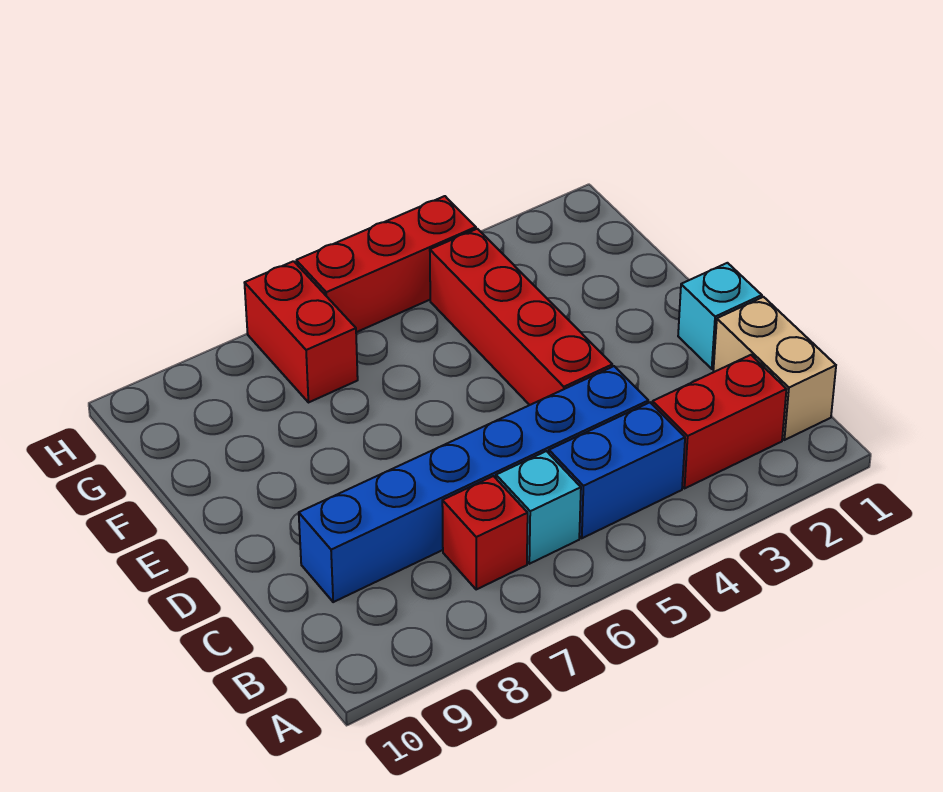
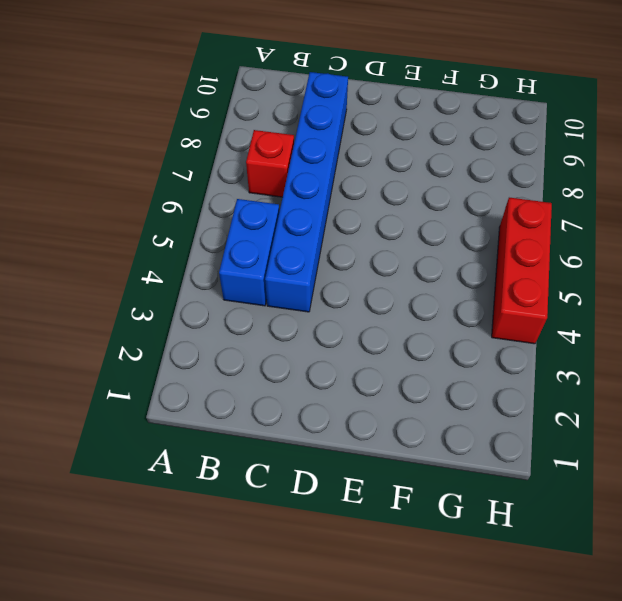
none -> tan brick B1:C1 level 1
none -> red brick B2:B3 level 1

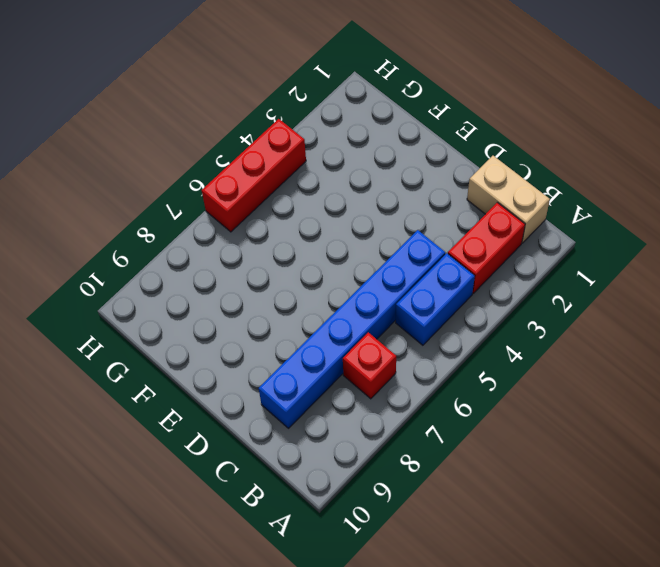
none -> cyan brick B6 level 1
none -> cyan brick D1 level 1

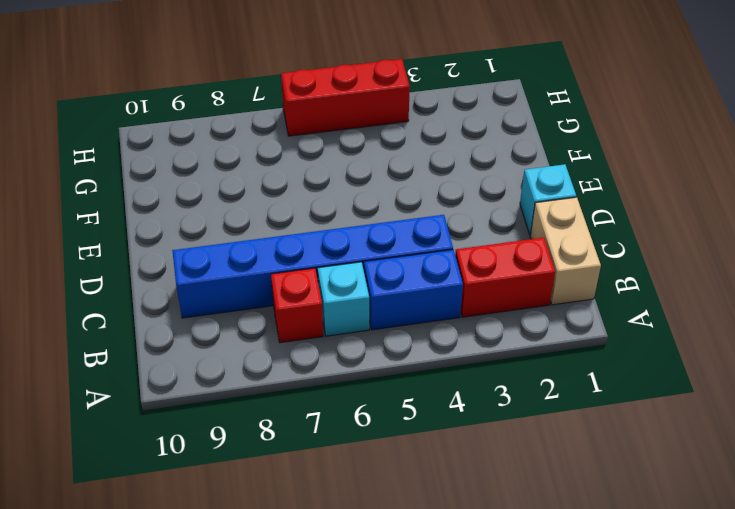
none -> red brick D4:G4 level 1
none -> red brick G7:H7 level 1

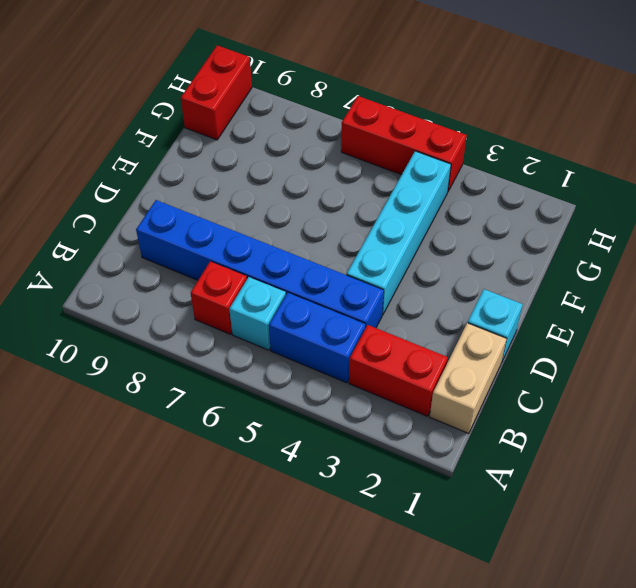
cyan brick D4:G4 level 1 -> red brick D4:G4 level 1
red brick G10:H10 level 1 -> red brick G7:H7 level 1

